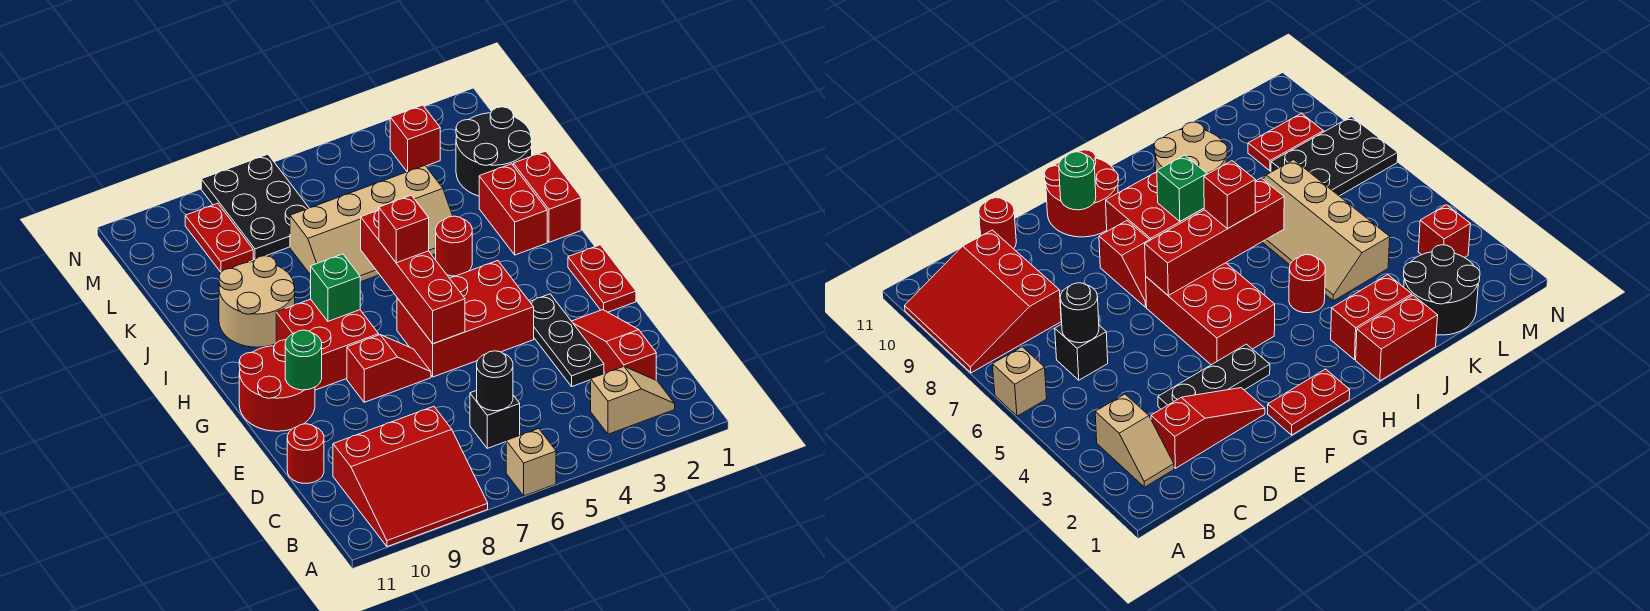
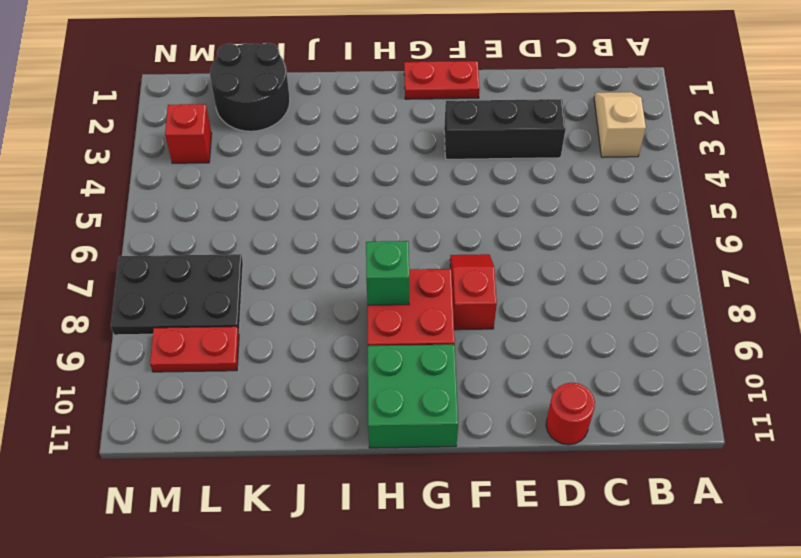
black brick D3:F3 level 1 -> black plate D3:F3 level 1
green brick G10:H11 level 1 -> red round brick F10:G11 level 1
none -> tan brick A6 level 1
none -> red slope A8:C10 level 1 top C
none -> red slope C2:E2 level 1 top C

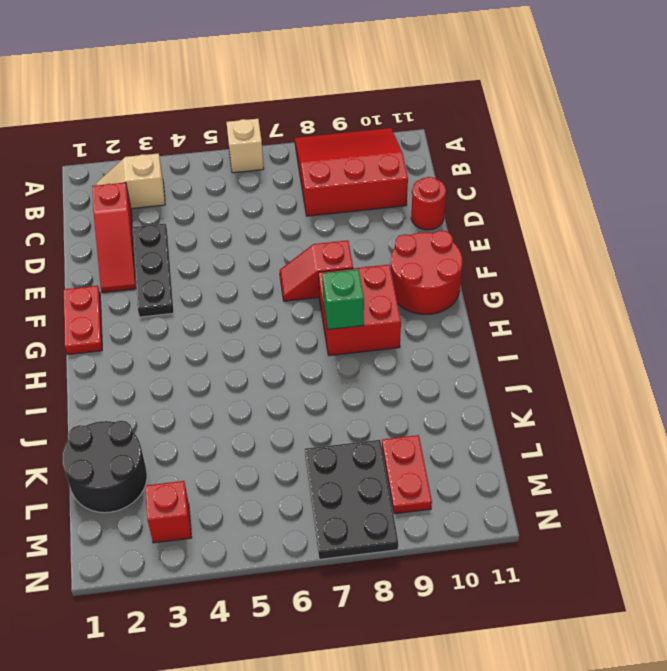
none -> black brick C6 level 1
none -> red brick F4:G6 level 1
none -> red brick I1:J1 level 1

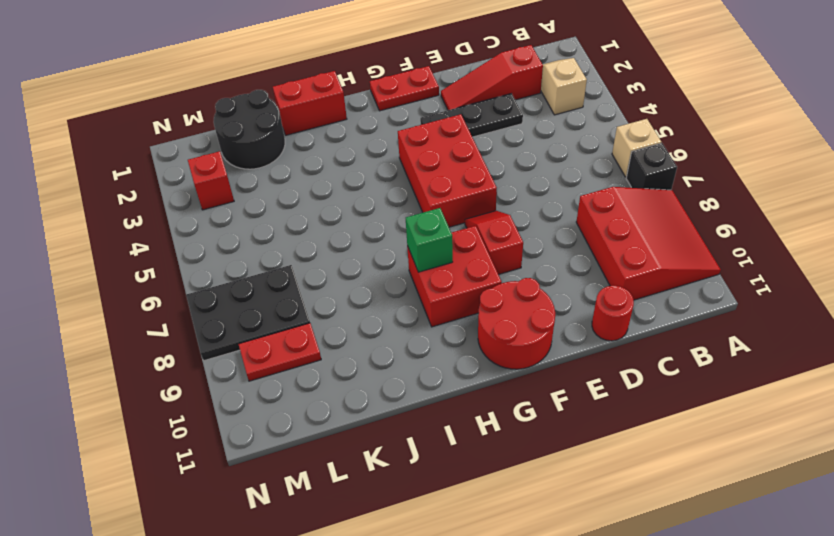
black brick A7 level 1 -> black brick C6 level 1
none -> red brick I2:J2 level 1
none -> red round brick I4 level 1
none -> tan round brick I9:J10 level 1

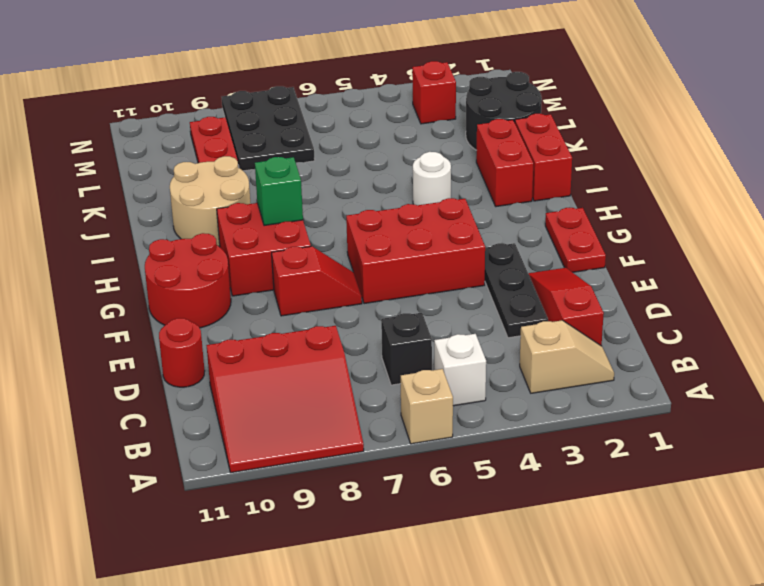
white brick B5 level 1 -> none
white round brick I4 level 1 -> red round brick I4 level 1
none -> tan slope J4:K7 level 1 top K
none -> black round brick C6 level 2
none -> red brick F6:I6 level 2

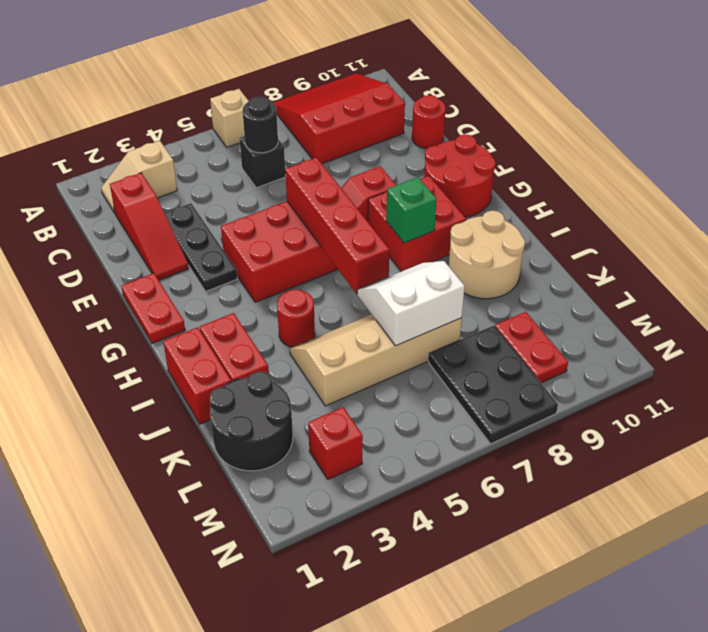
white slope J6:K7 level 2 top K -> none
none -> green round brick F10 level 2
none -> red brick H6 level 3

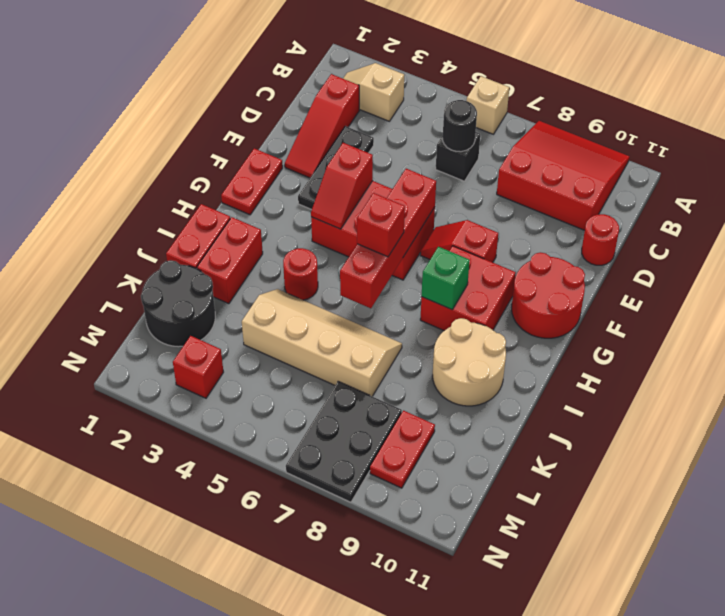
red slope F4:G4 level 2 top F -> none
none -> green round brick F10 level 2

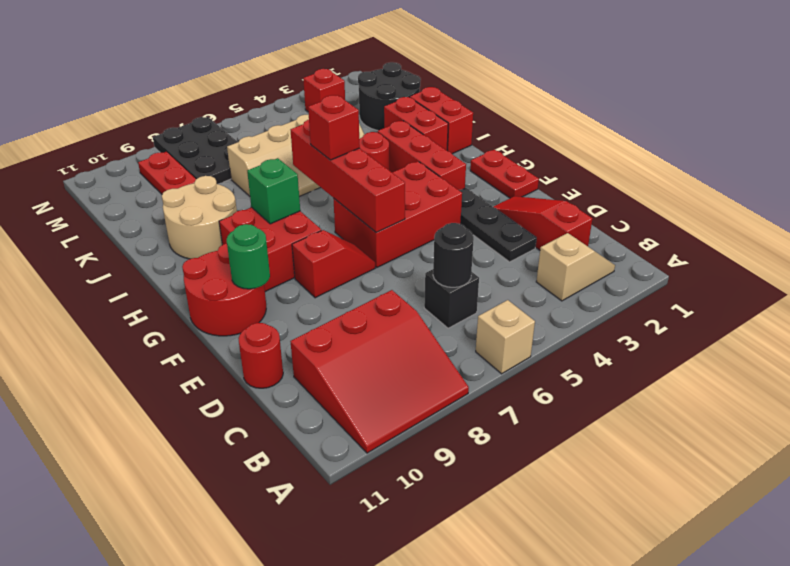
red brick G3:I3 level 1 -> none

